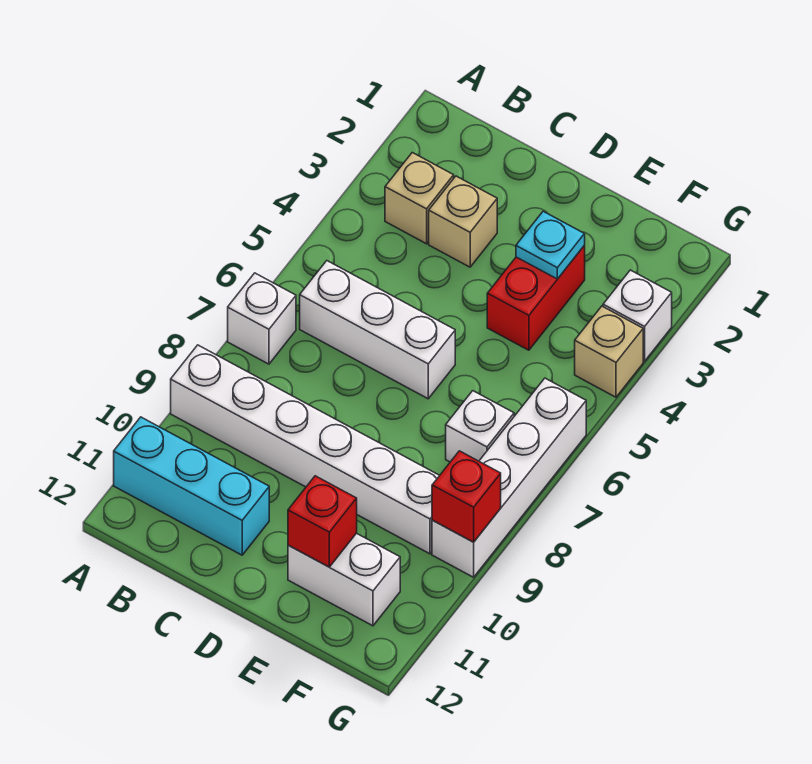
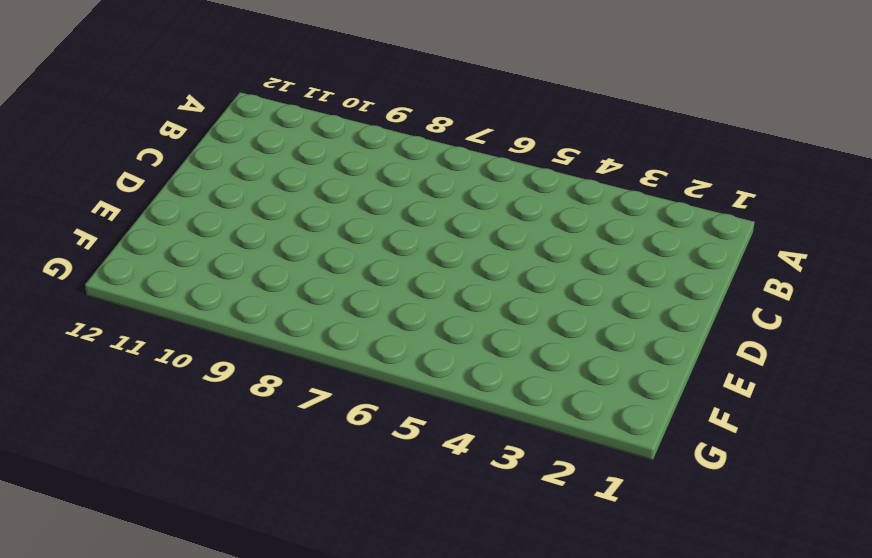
none -> white brick A7 level 1
none -> white brick A9:F9 level 1
none -> cyan brick A11:C11 level 1

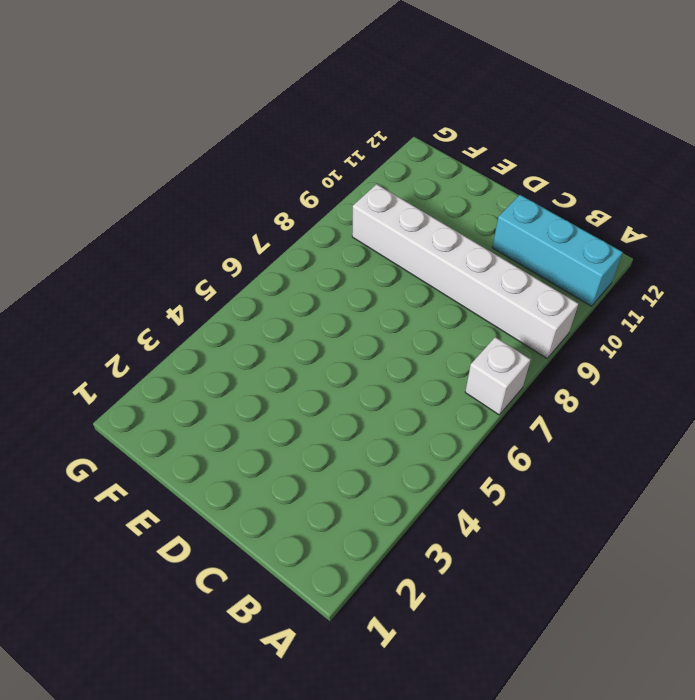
none -> tan brick B3 level 1
none -> white brick B6:D6 level 1
none -> tan brick C3 level 1

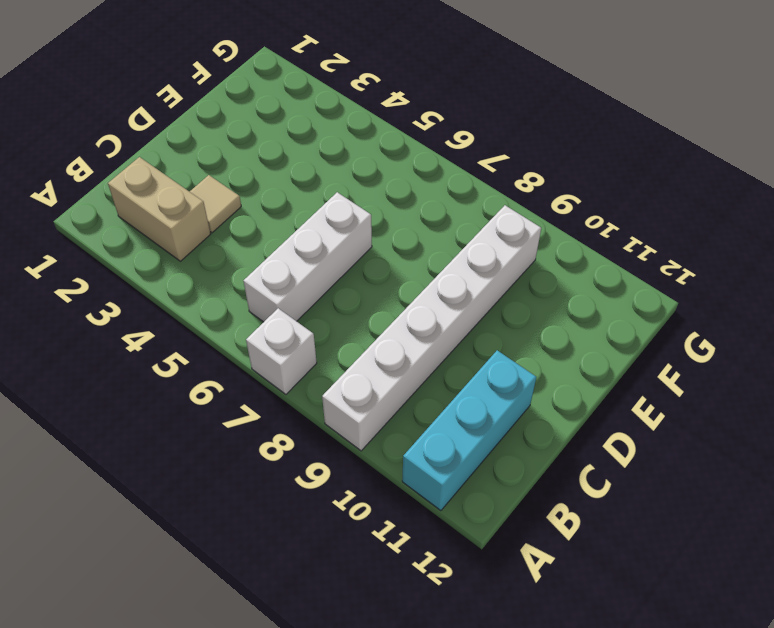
tan brick B2:B3 level 1 -> tan brick B3 level 1
tan tile C3 level 1 -> tan brick C3 level 1
none -> red brick E3:E4 level 1
none -> white brick E11:F11 level 1
none -> white brick F7 level 1

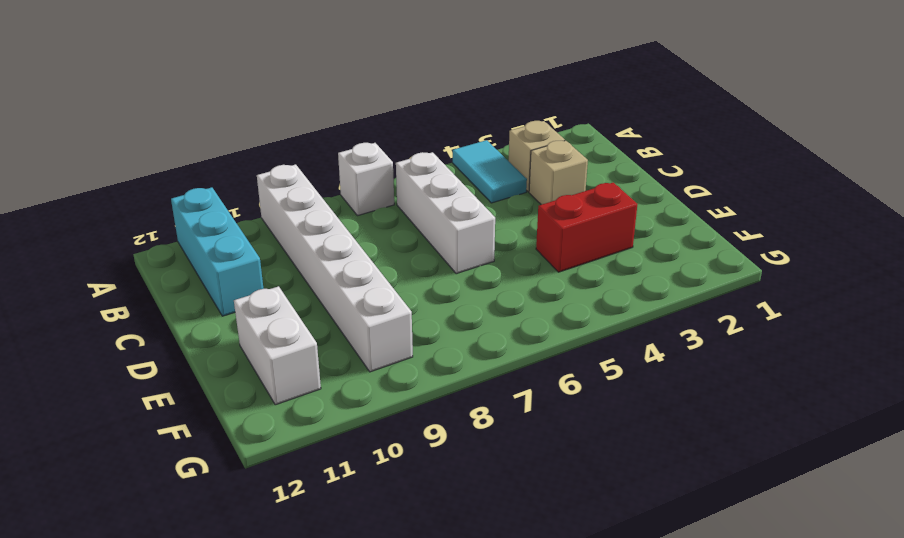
cyan tile A4:B4 level 1 -> none
none -> white brick F7 level 1
none -> white brick G3 level 1
none -> tan brick G4 level 1

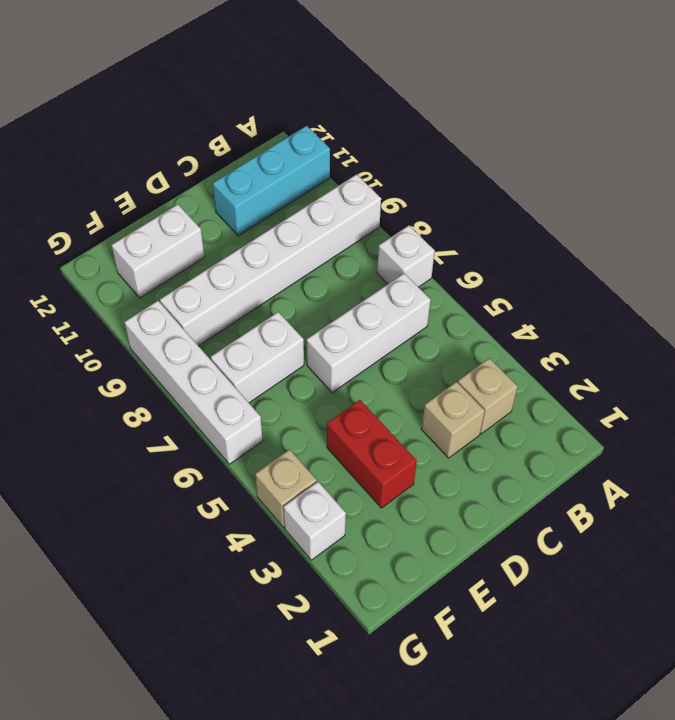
white brick E7:F7 level 1 -> white brick F7 level 1
none -> cyan plate E3 level 2
none -> red brick E11 level 2
none -> red brick G9 level 2

